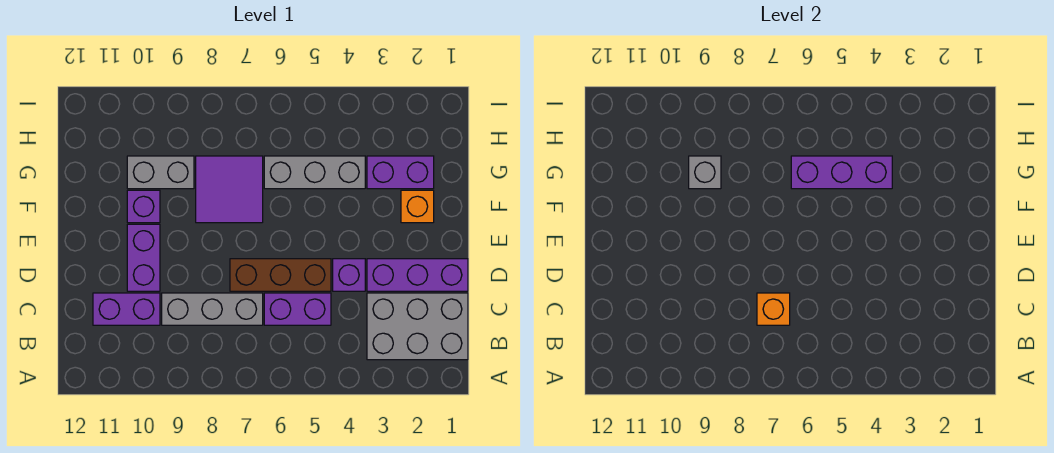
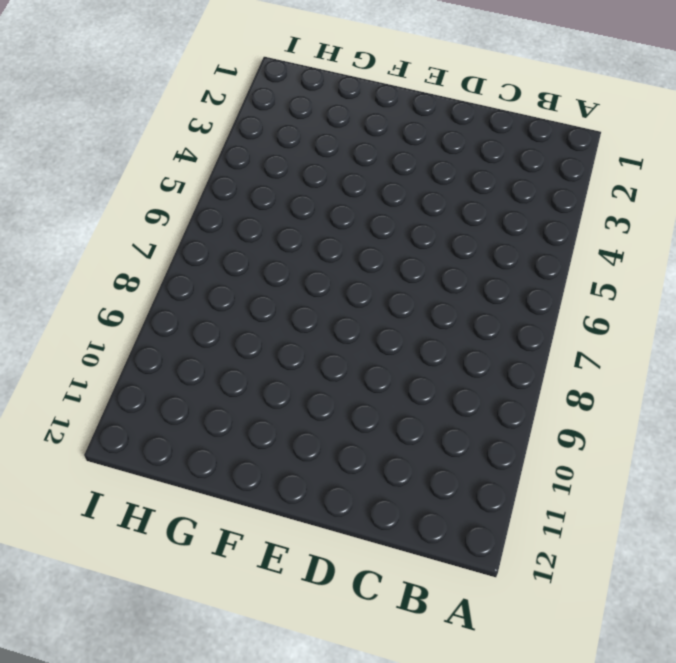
none -> grey brick B1:C3 level 1
none -> purple brick C5:C6 level 1
none -> grey brick C7:C9 level 1

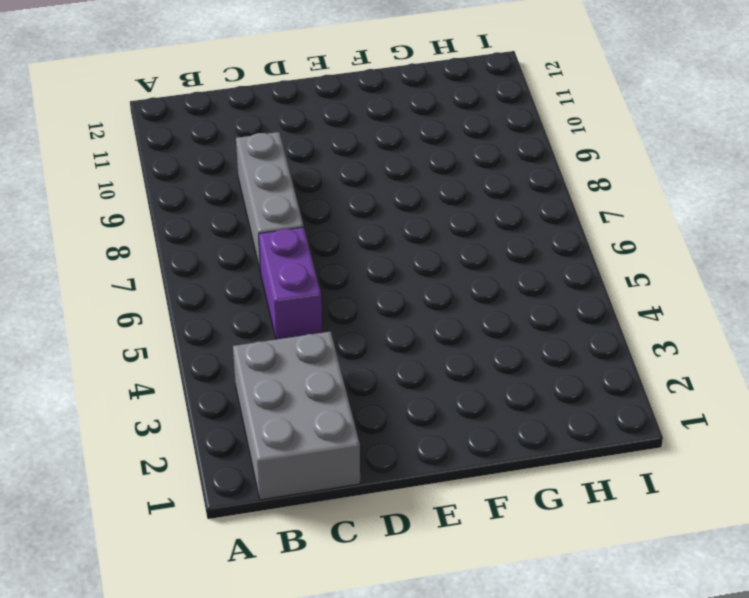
none -> purple brick C10:C11 level 1
none -> purple brick D1:D3 level 1
none -> purple brick D4 level 1

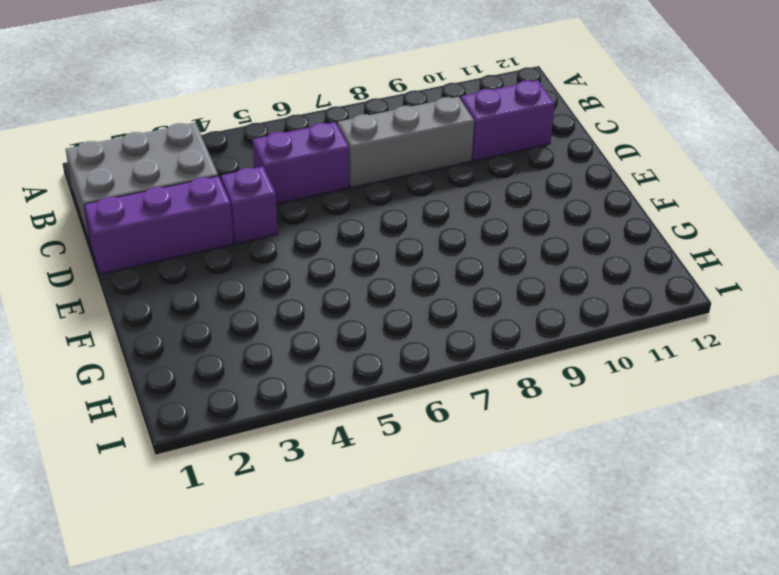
none -> brown brick D5:D7 level 1
none -> purple brick D10:E10 level 1
none -> orange brick F2 level 1

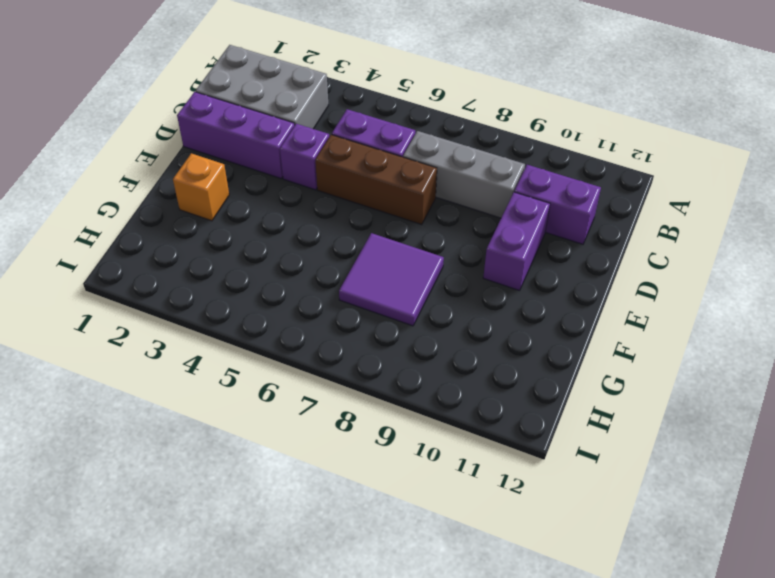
none -> purple brick F10 level 1
none -> purple brick G2:G3 level 1
none -> grey brick G4:G6 level 1

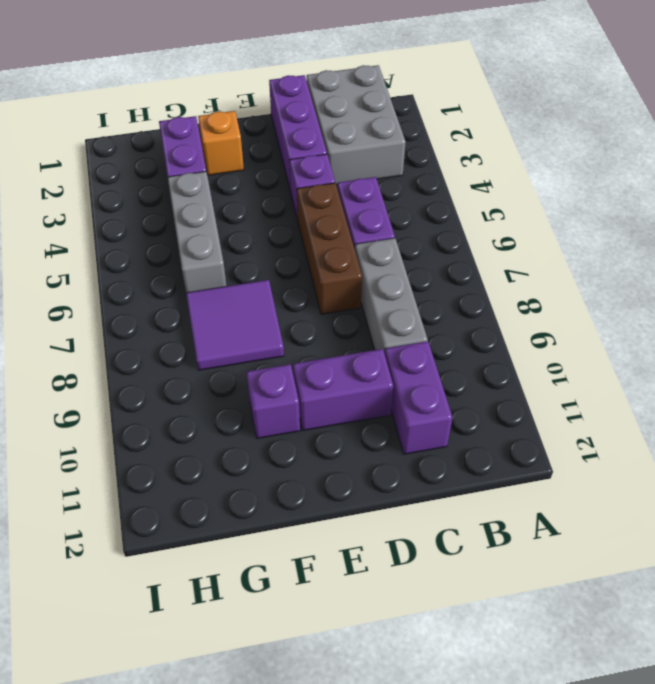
none -> grey brick G9:G10 level 1
none -> orange brick C7 level 2
none -> purple brick G4:G6 level 2

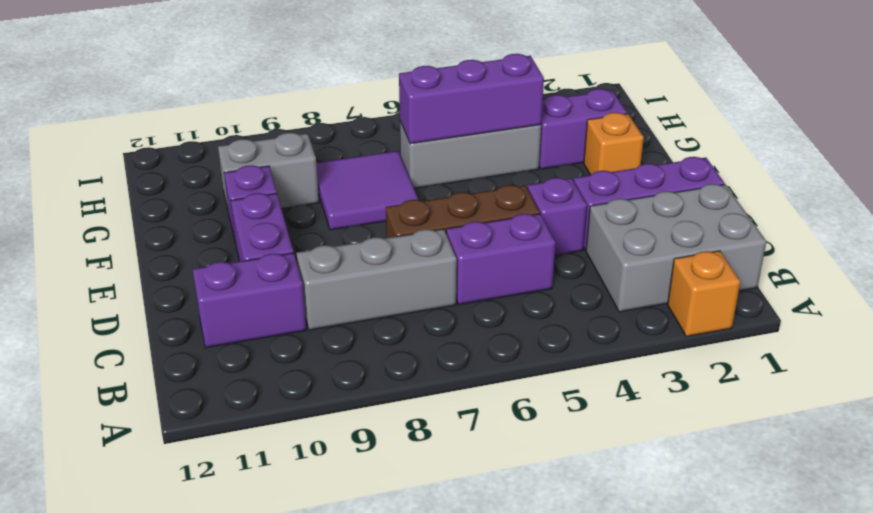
orange brick A2 level 1 -> orange brick C7 level 2
none -> grey brick G9 level 2

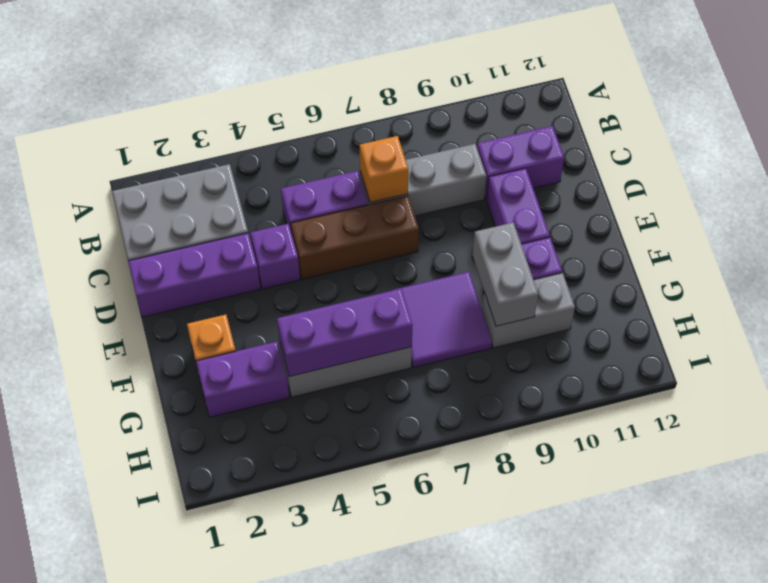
grey brick F9:G9 level 2 -> grey brick G9 level 2

